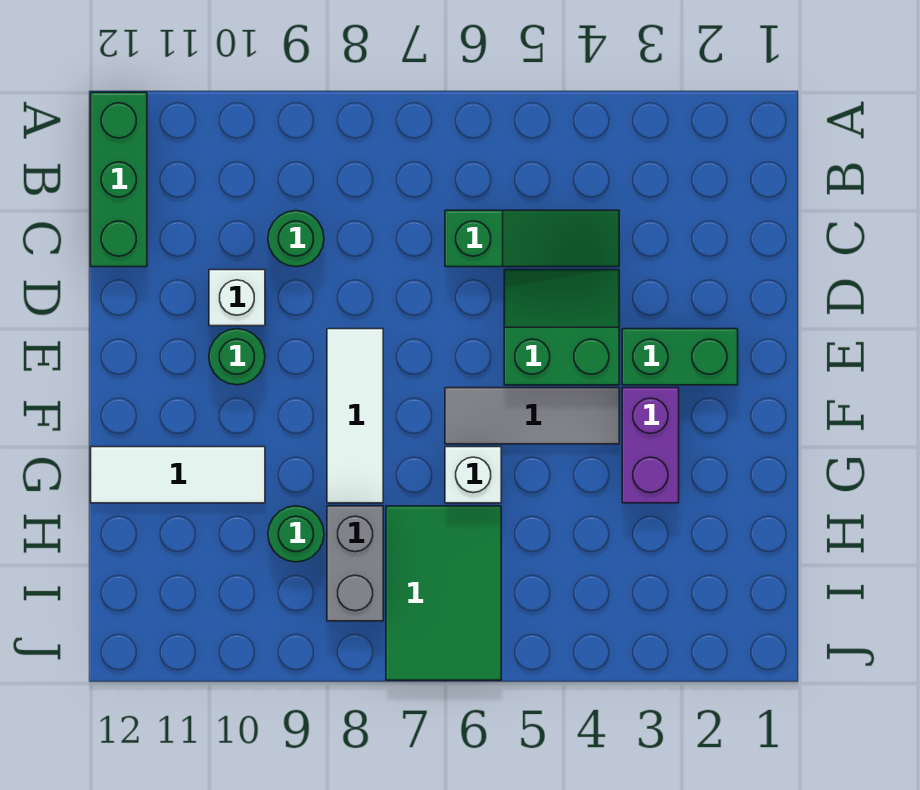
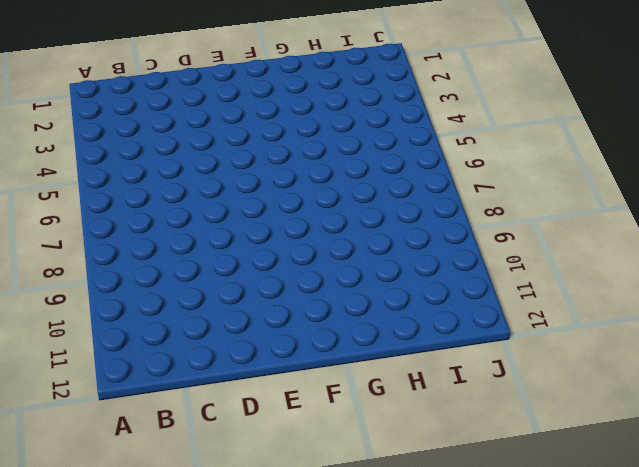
none -> green brick A12:C12 level 1
none -> green slope C4:C6 level 1 top 6
none -> green round brick C9 level 1

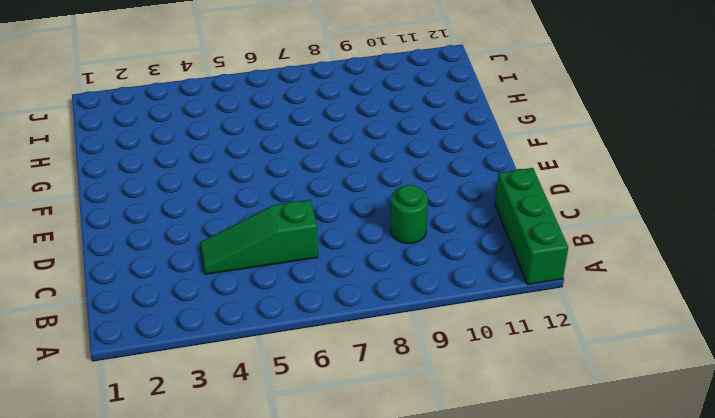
none -> green slope D4:E5 level 1 top E
none -> white brick D10 level 1
none -> green brick E2:E3 level 1

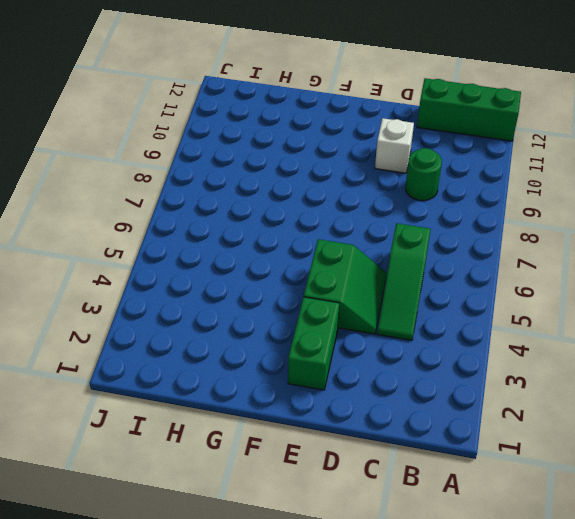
none -> white tile E8:G8 level 1
none -> green round brick E10 level 1
none -> purple brick F3:G3 level 1

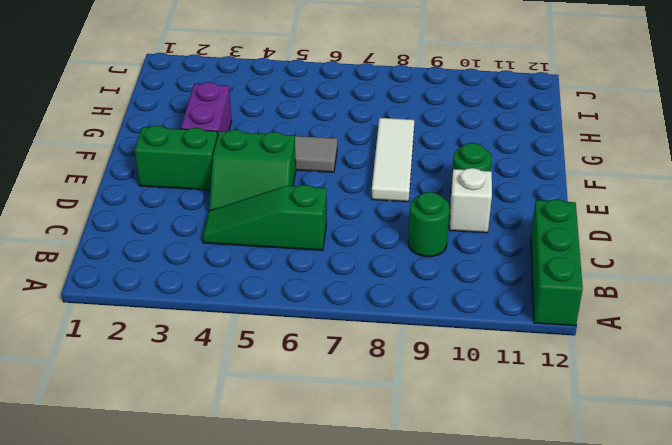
none -> white brick G6 level 1
none -> white tile G10:G12 level 1
none -> green tile H6:J7 level 1

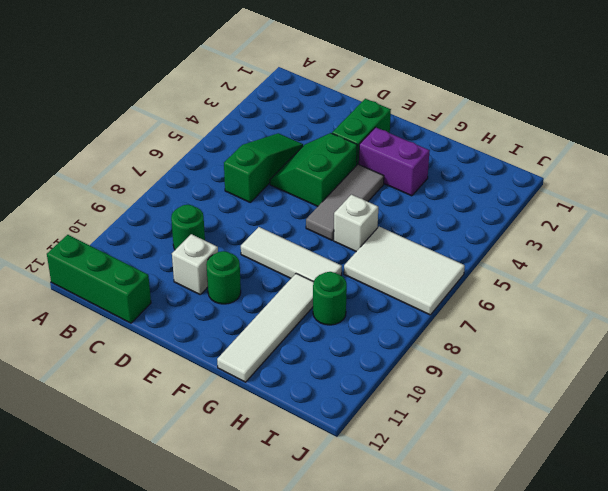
white tile G9:G12 level 1 -> white tile G10:G12 level 1
white tile H6:J7 level 1 -> green tile H6:J7 level 1
none -> grey brick H8:I8 level 1

